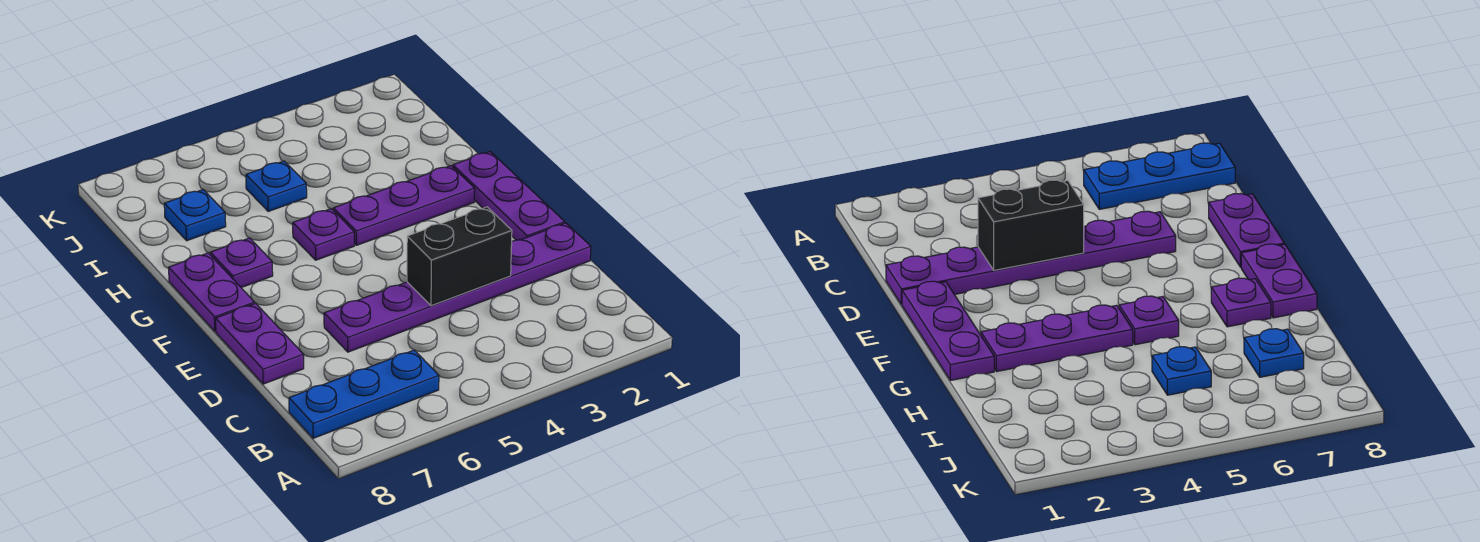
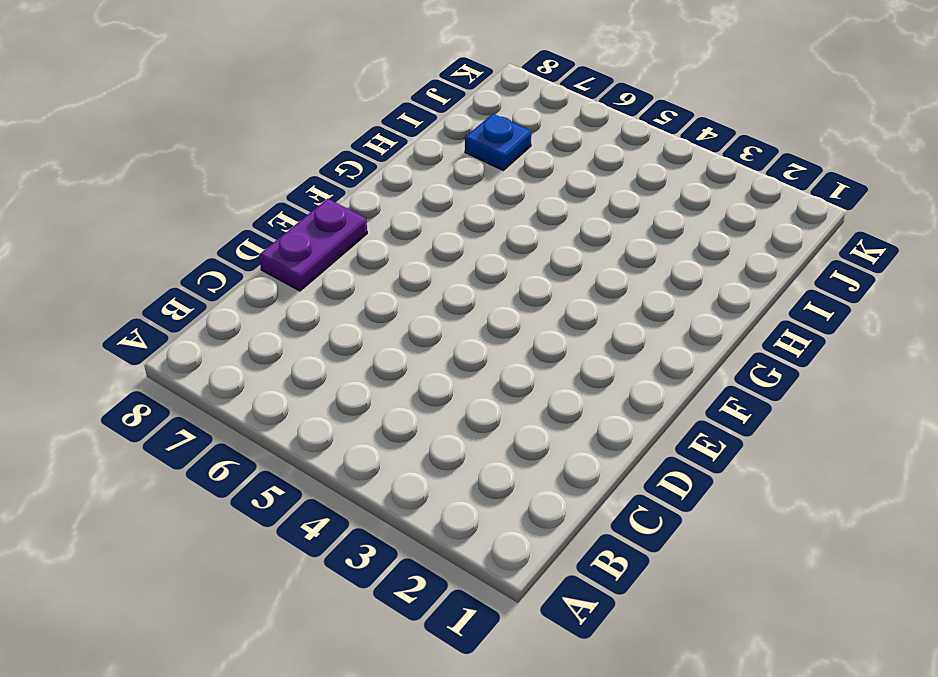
none -> blue plate B6:B8 level 1
none -> purple plate D1:D6 level 1

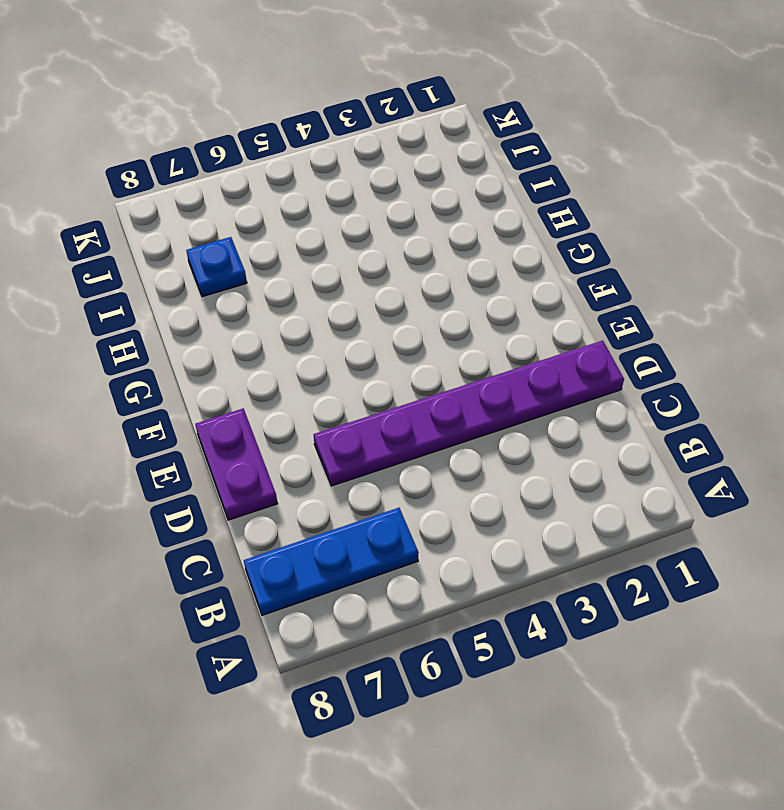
none -> purple plate E1:G1 level 1
none -> purple plate F8:G8 level 1

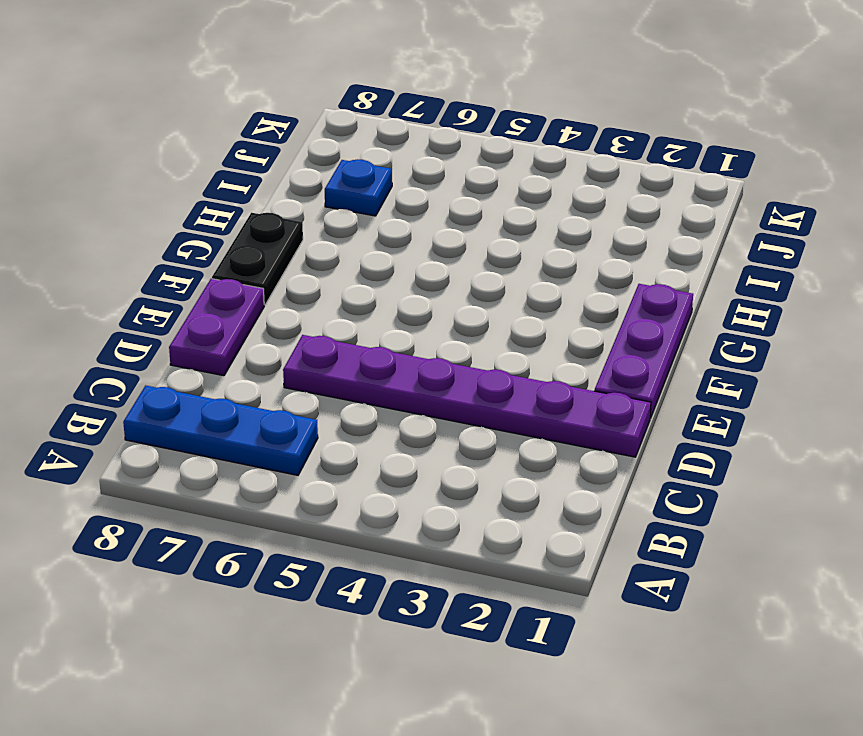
black plate F8:G8 level 1 -> purple plate F8:G8 level 1
none -> purple plate G2:G4 level 1
none -> purple plate G5 level 1

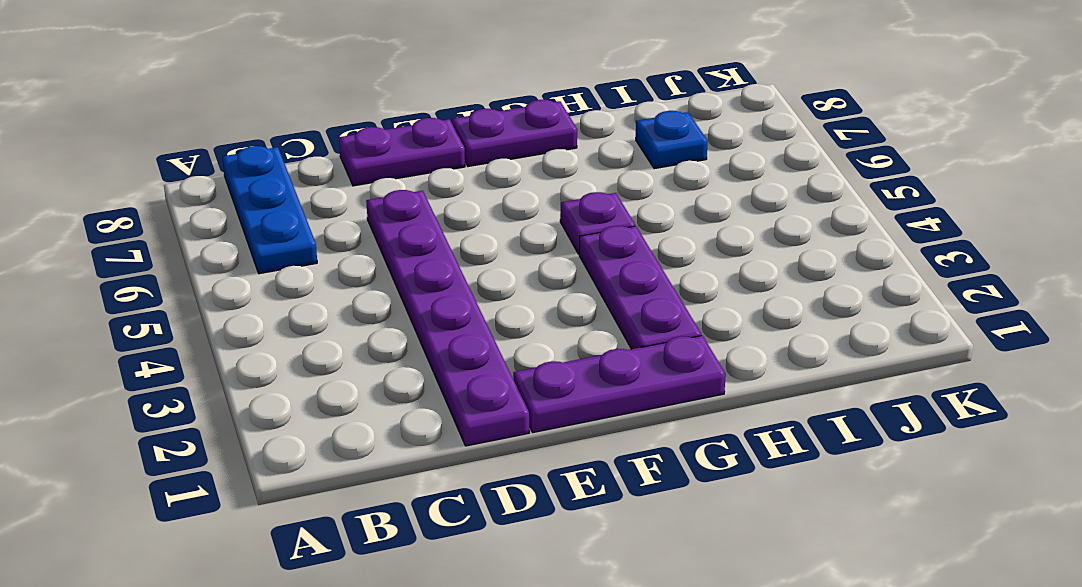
none -> purple plate G7 level 1
none -> blue plate I5 level 1

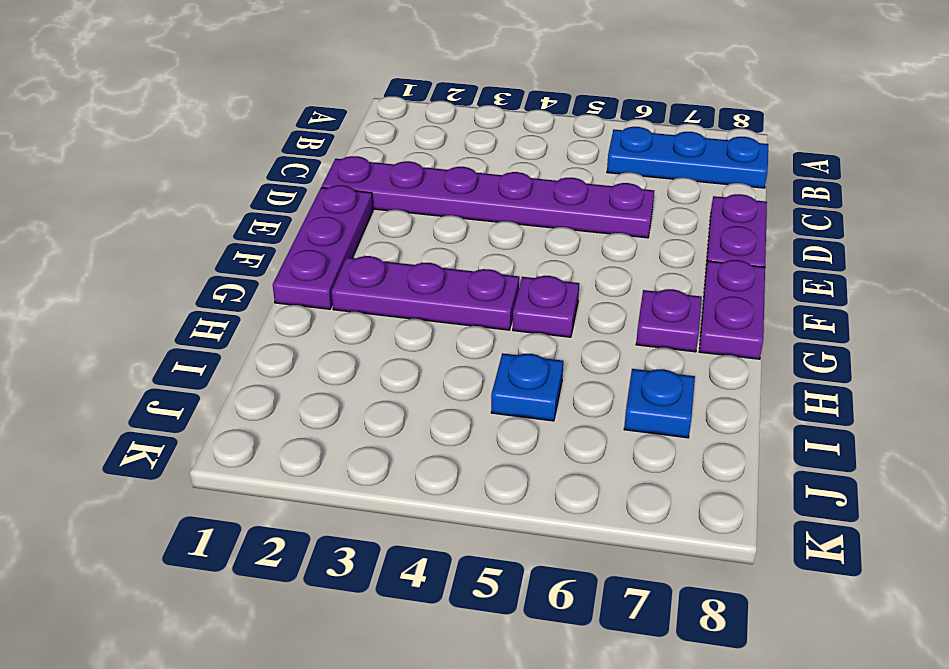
none -> black brick D3:D4 level 2

